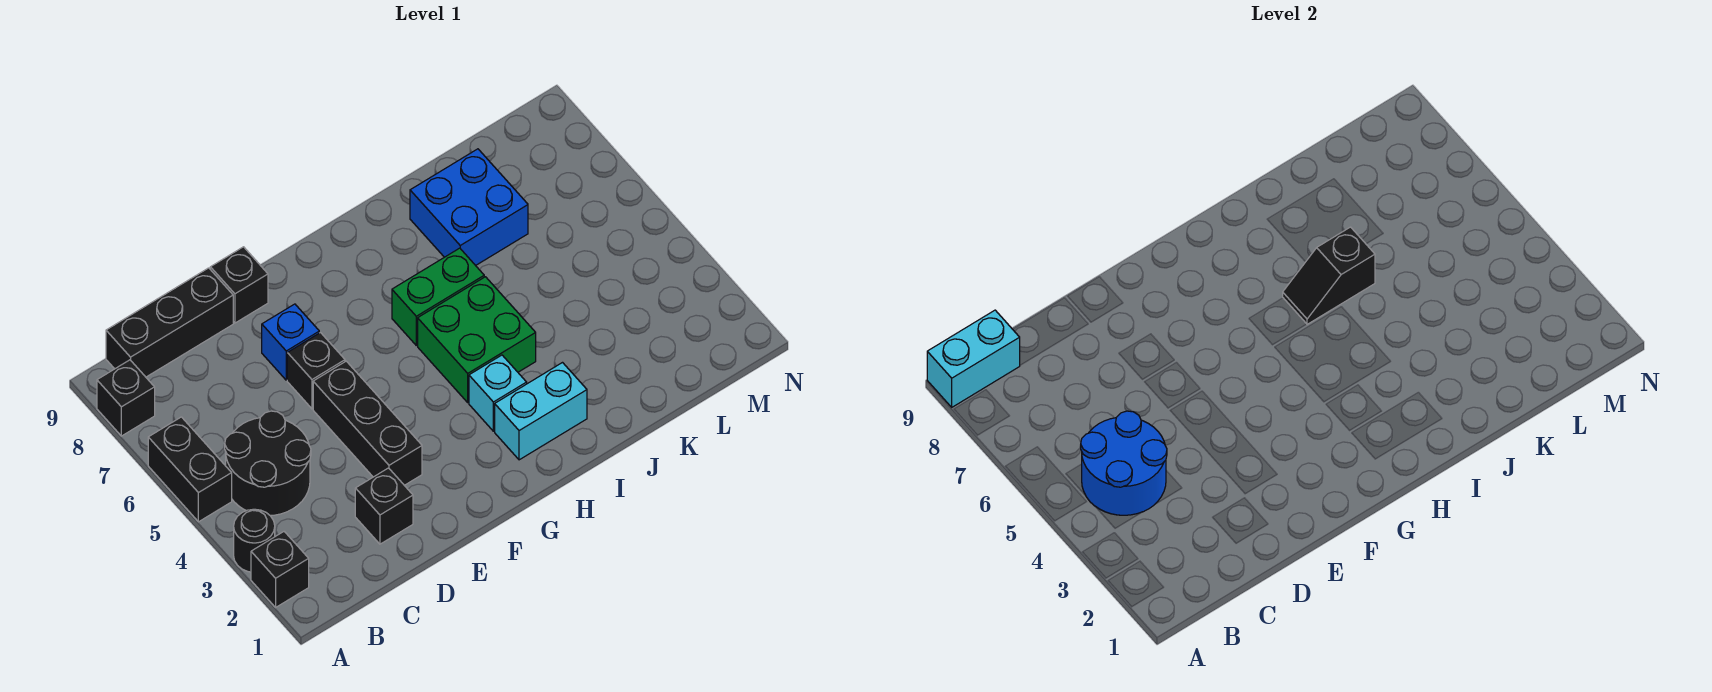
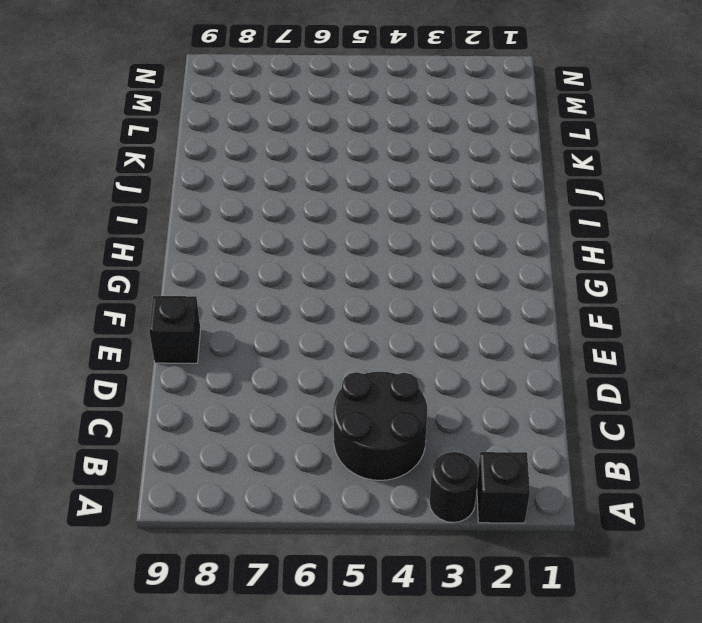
none -> black brick A5:A6 level 1
none -> black brick A8 level 1
none -> black brick B9:D9 level 1

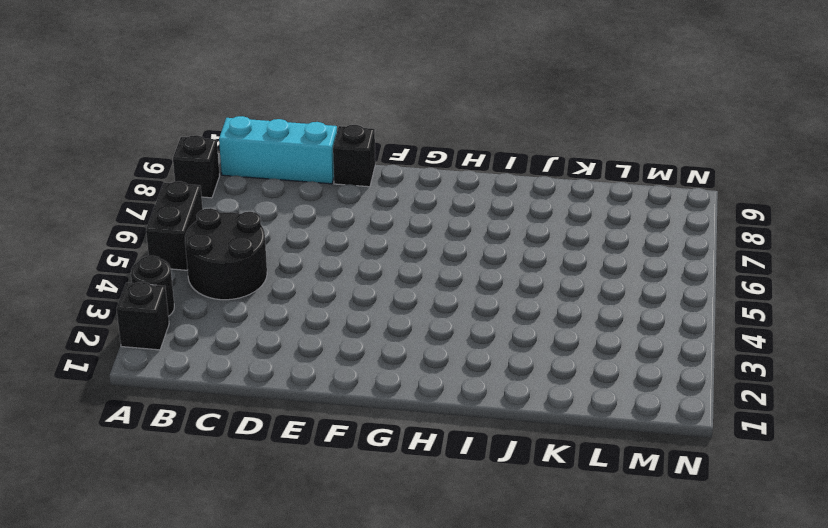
cyan brick B9:D9 level 1 -> black brick B9:D9 level 1
none -> black brick D2 level 1
none -> black brick E3:E5 level 1
none -> black brick E6 level 1

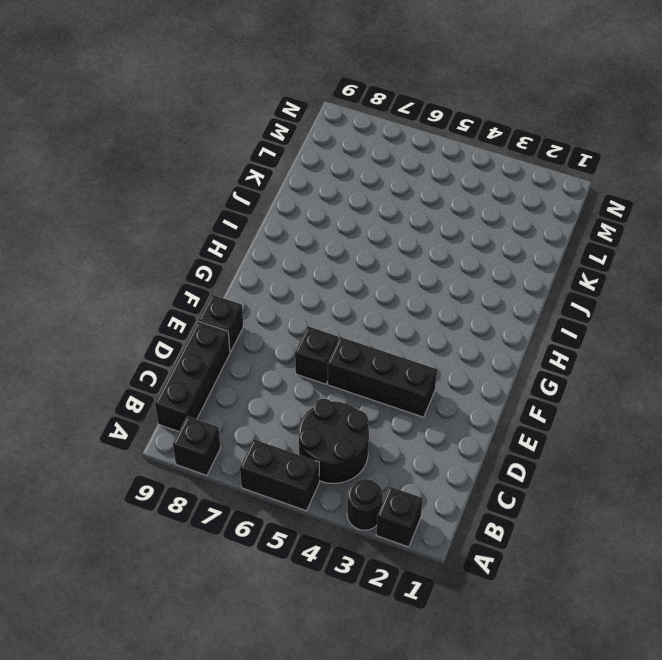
none -> black brick D2 level 1
none -> blue brick E7 level 1
none -> cyan brick H2:I2 level 1

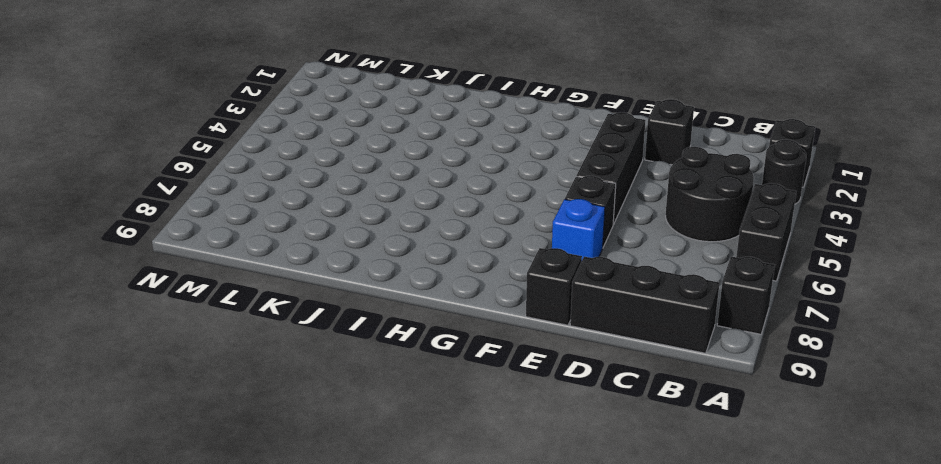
none -> cyan brick H2:I2 level 1
none -> cyan brick H3 level 1
none -> green brick H4:I5 level 1

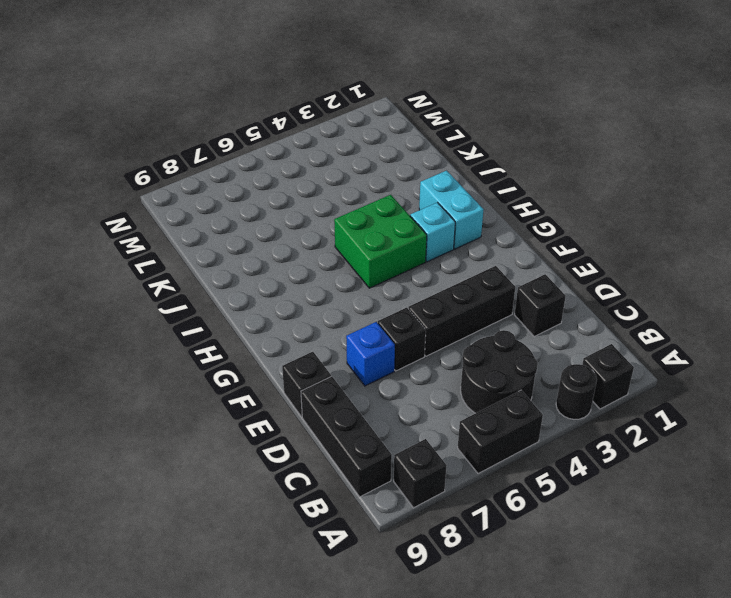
none -> green brick H6:I6 level 1
none -> blue brick J7:K8 level 1
none -> cyan brick A9:B9 level 2

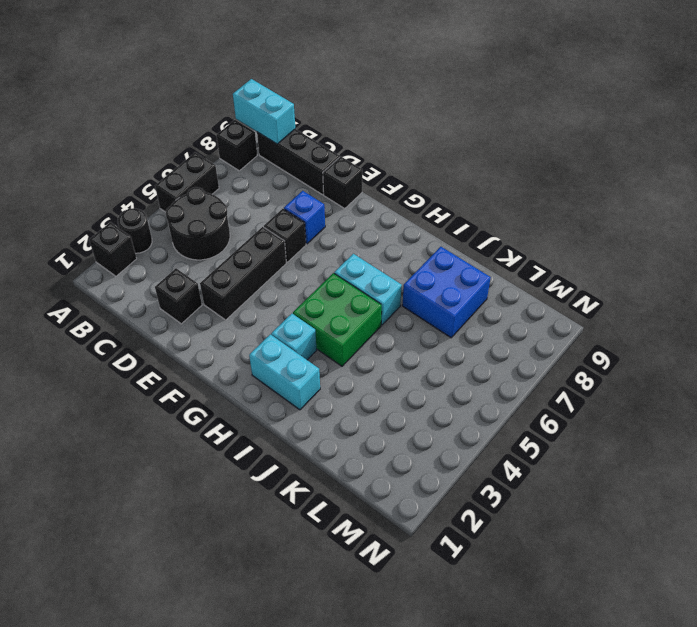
cyan brick H6:I6 level 1 -> green brick H6:I6 level 1
none -> blue round brick B4:C5 level 2
none -> black slope I6:J6 level 2 top J

